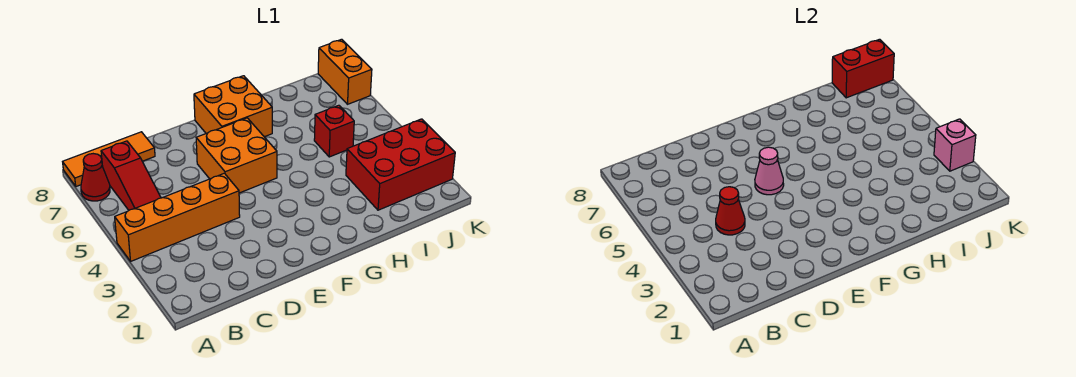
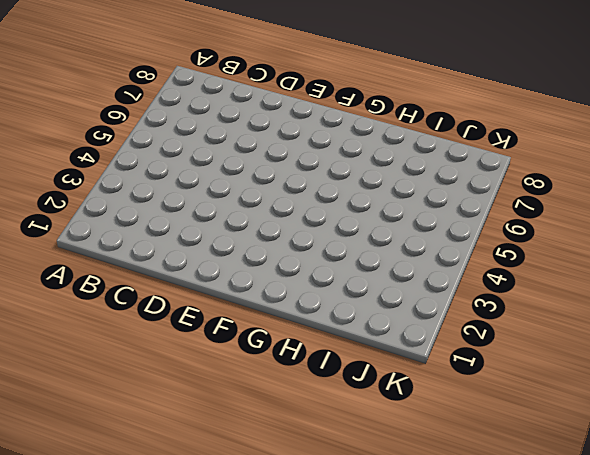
none -> orange brick A4:D4 level 1
none -> red cone A7 level 1
none -> orange tile A8:C8 level 1

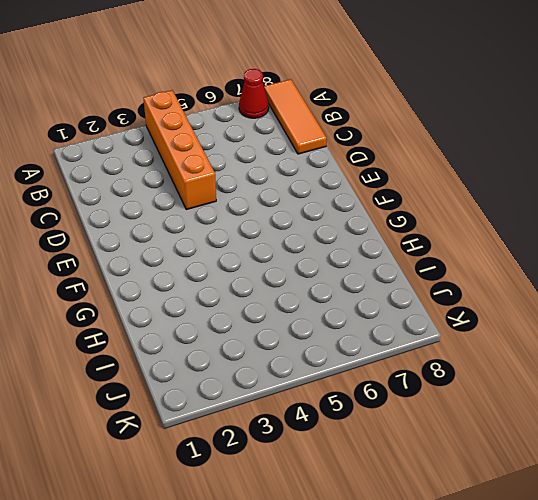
none -> red slope B5:B7 level 1 top 7
none -> orange brick E5:F6 level 1
none -> orange brick F7:G8 level 1

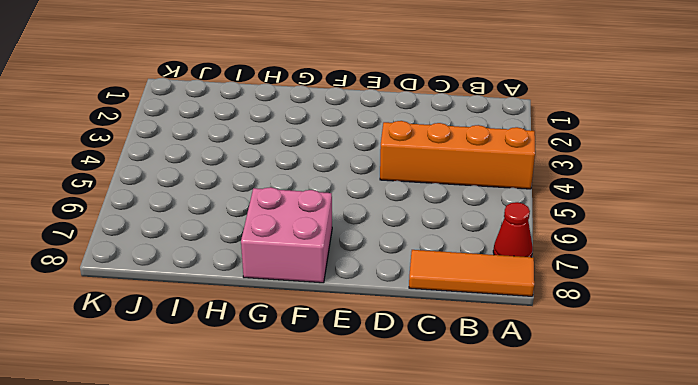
pink brick F7:G8 level 1 -> orange brick F7:G8 level 1
none -> red slope B5:B7 level 1 top 7
none -> orange brick E5:F6 level 1
none -> red brick I2:K3 level 1

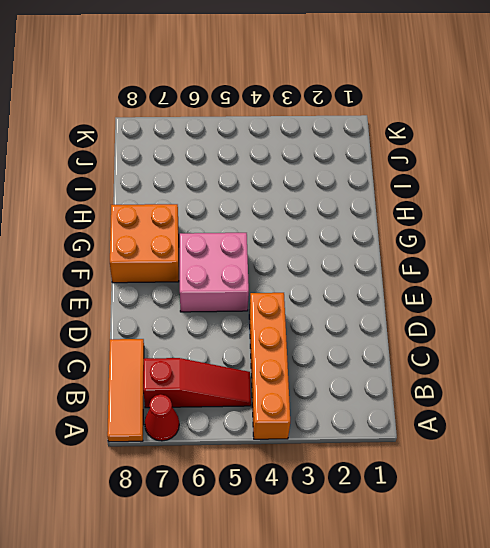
pink brick E5:F6 level 1 -> orange brick E5:F6 level 1
none -> red brick I2:K3 level 1
none -> red brick I5 level 1
none -> orange brick K7:K8 level 1

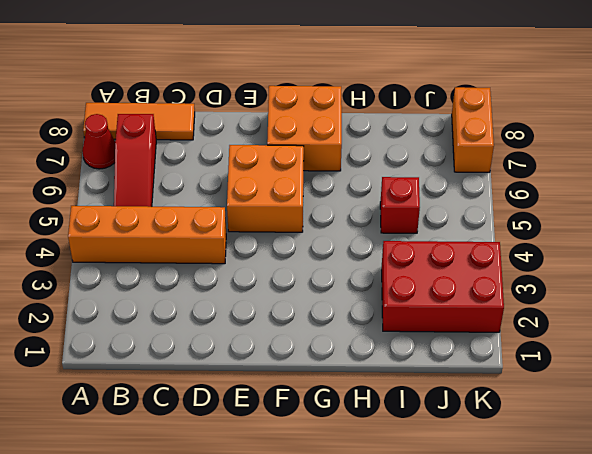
none -> red cone C4 level 2
none -> pink cone E5 level 2
none -> red brick J8:K8 level 2

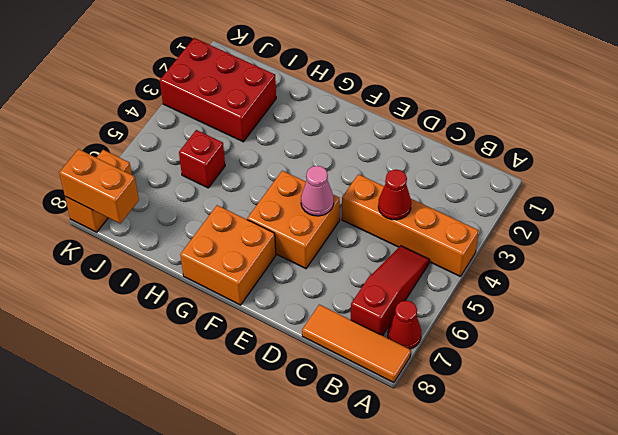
orange brick J8:K8 level 2 -> red brick J8:K8 level 2
none -> pink brick K3 level 2

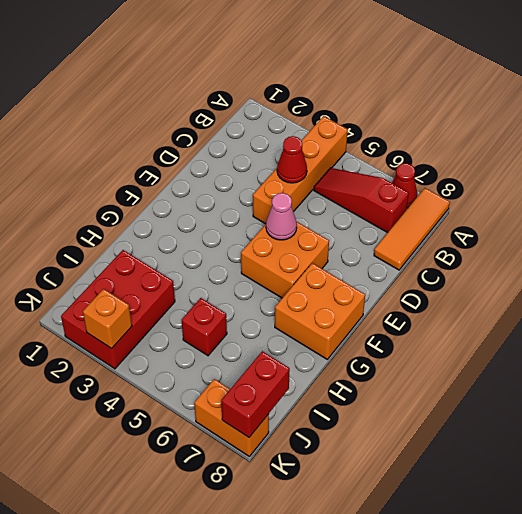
orange brick K3 level 2 -> pink brick K3 level 2

